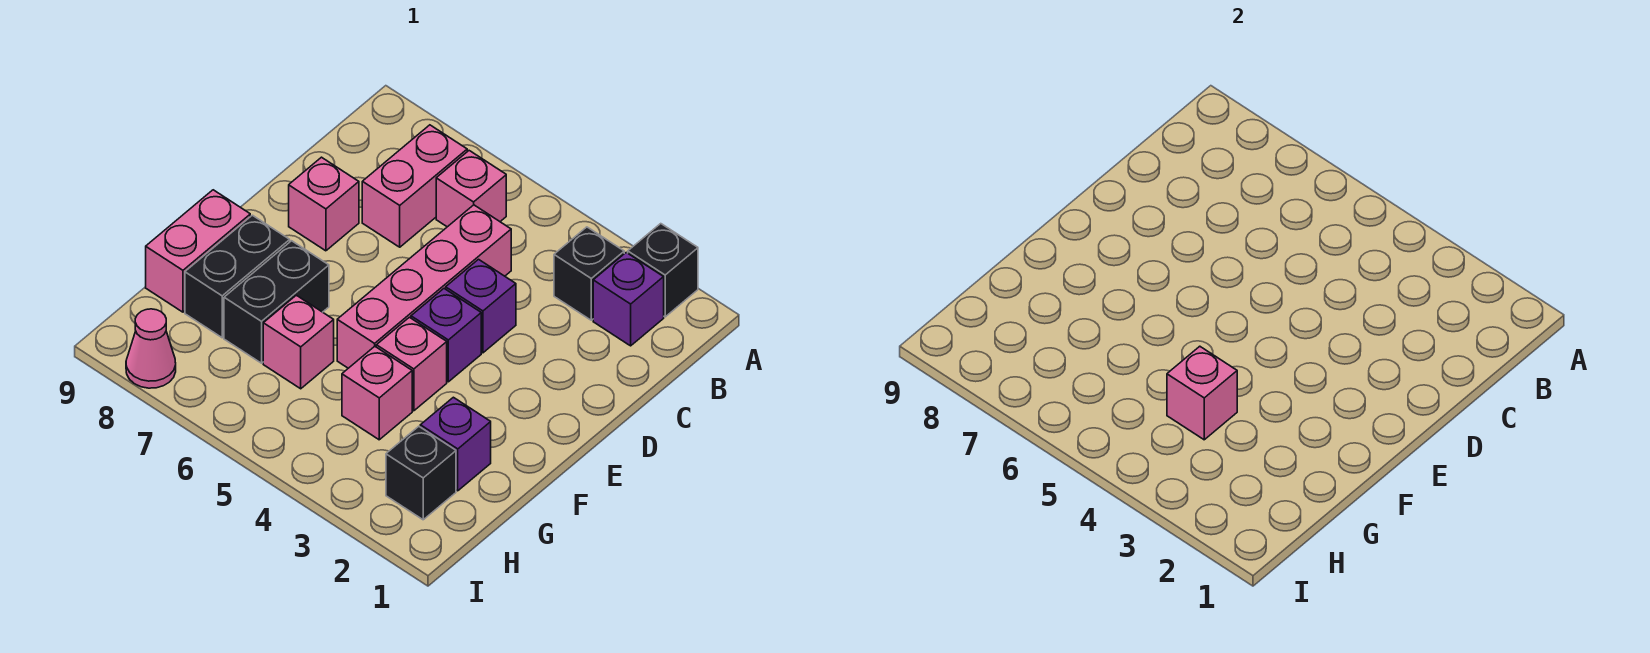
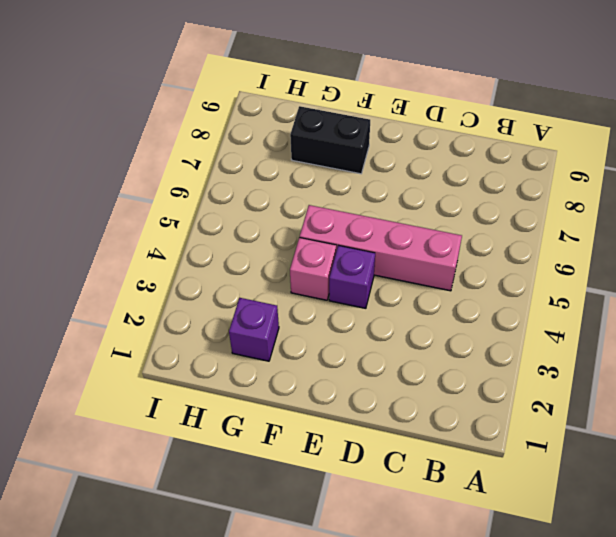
none -> black brick A2 level 1
none -> purple brick B2 level 1
none -> black brick B3 level 1

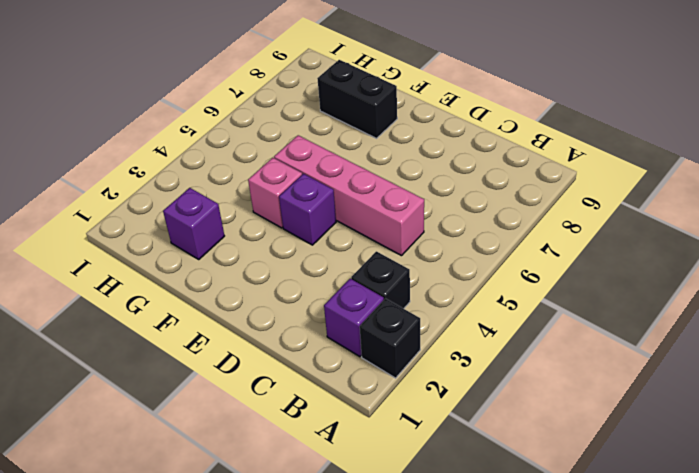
none -> pink brick B6 level 1
none -> pink brick B7:C7 level 1
none -> purple brick D4 level 1

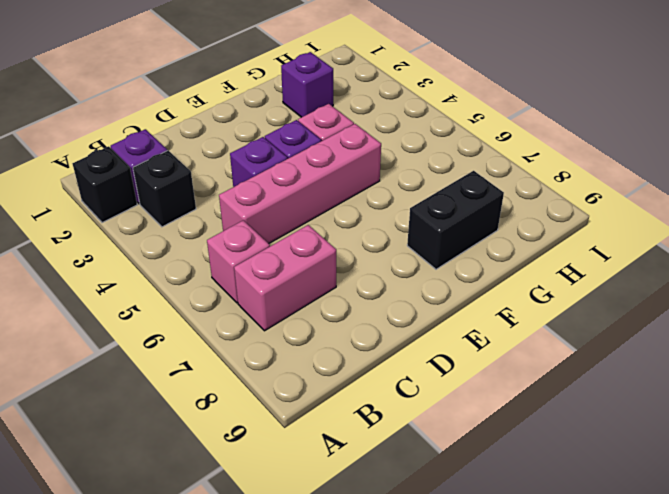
none -> pink brick D8 level 1
none -> black brick F7:G7 level 1
none -> pink brick F9:G9 level 1

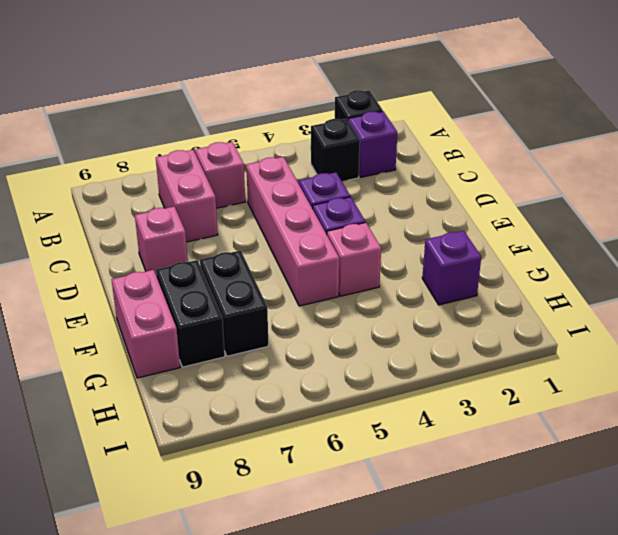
none -> pink brick G4 level 1
none -> pink brick G6 level 1
none -> black brick H2 level 1

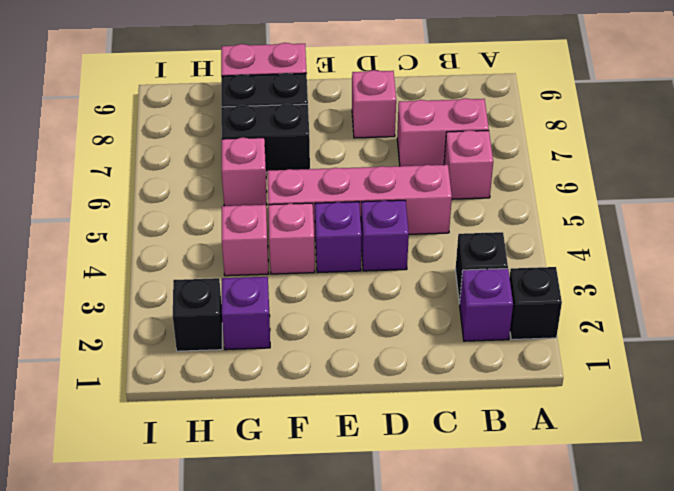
none -> pink cone I8 level 1
none -> pink brick G4 level 2

